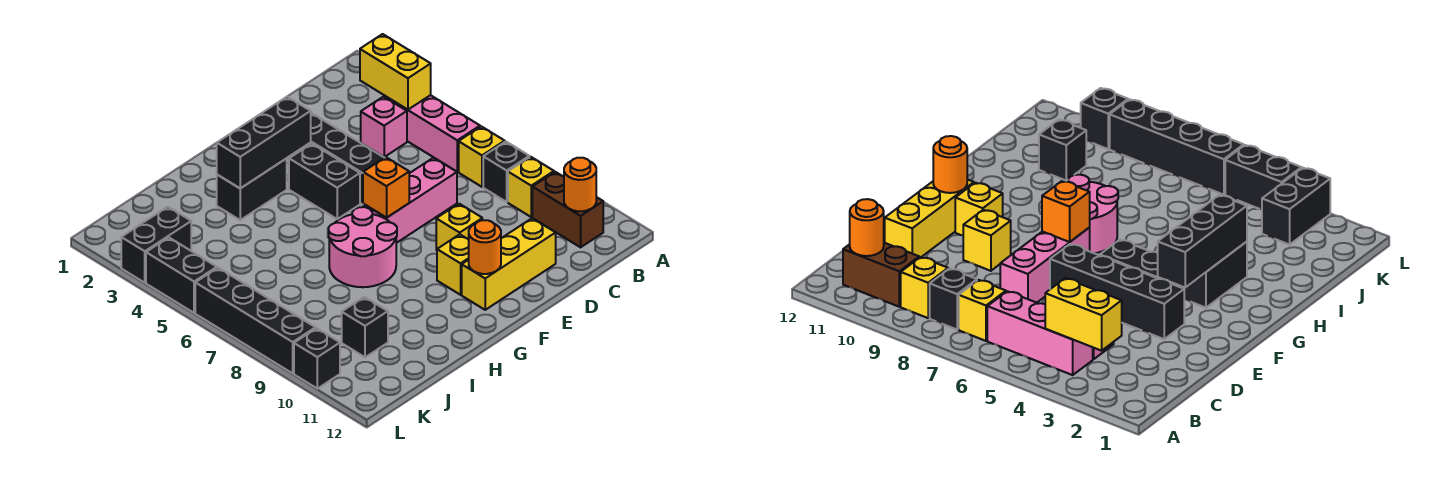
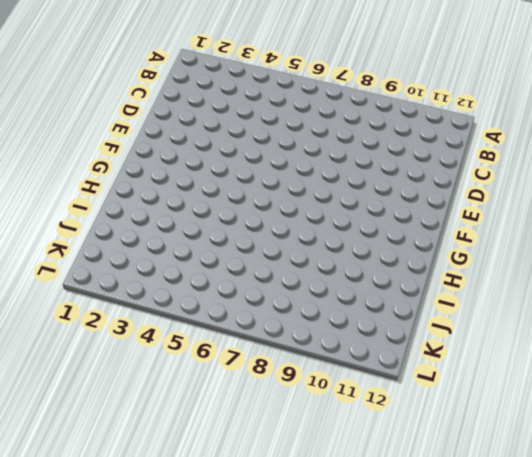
none -> pink brick B4:B6 level 1
none -> yellow brick B7 level 1
none -> black brick B8 level 1

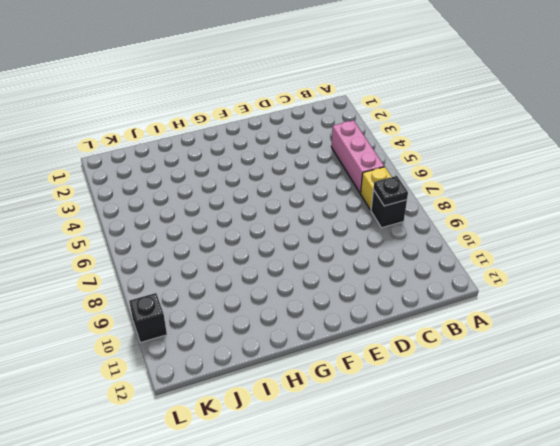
black plate B8 level 2 -> none
none -> yellow brick B9 level 1
none -> brown brick B10:B11 level 1
none -> pink brick C4 level 1

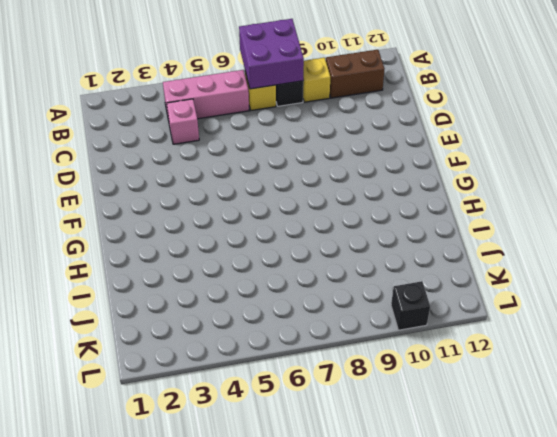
purple brick A7:B8 level 2 -> none
none -> pink brick D7:F7 level 1
none -> yellow brick D11:F11 level 1
none -> black brick E3:E6 level 1

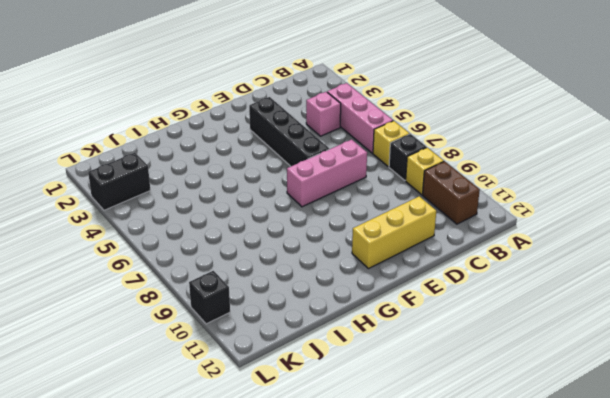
none -> yellow brick E9 level 1
none -> black brick F4:F5 level 1
none -> yellow brick F10 level 1

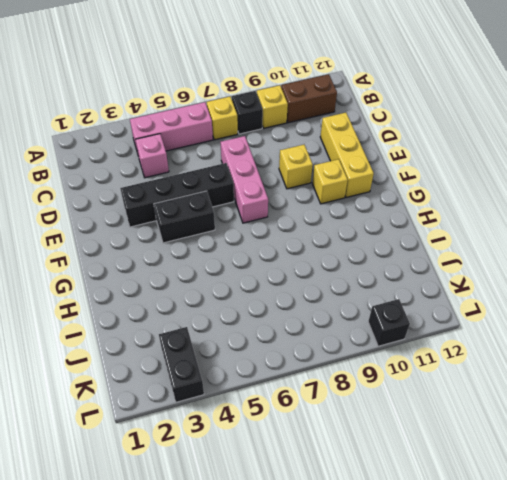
none -> black brick G3:H3 level 1
none -> pink round brick G7:H8 level 1
none -> black brick J10 level 1

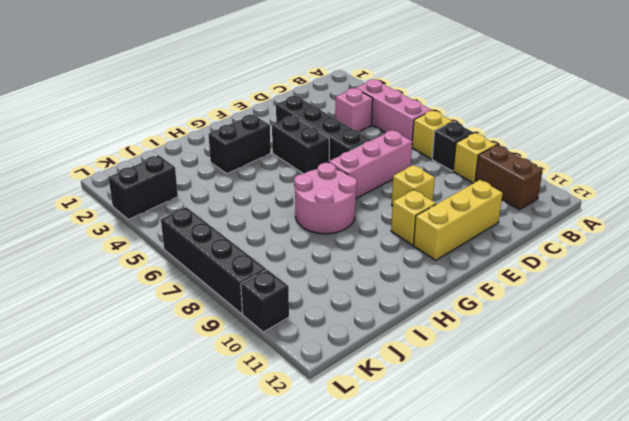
none -> black brick J10 level 1
none -> black brick L4:L5 level 1
none -> yellow brick B3:B4 level 2

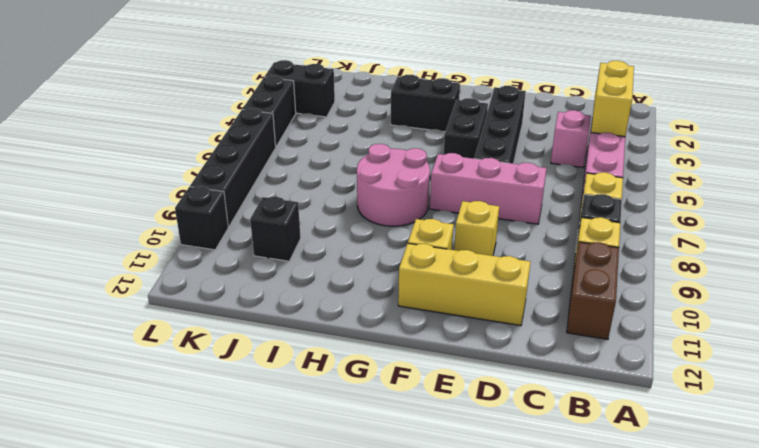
none -> orange round brick B11 level 2
none -> black brick F3:H3 level 2
none -> orange brick F7 level 2

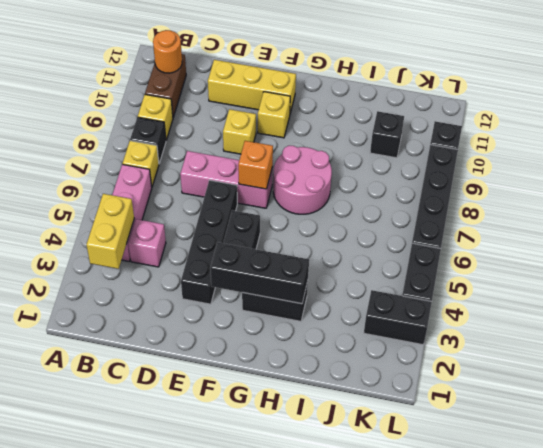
none -> orange round brick F11 level 2

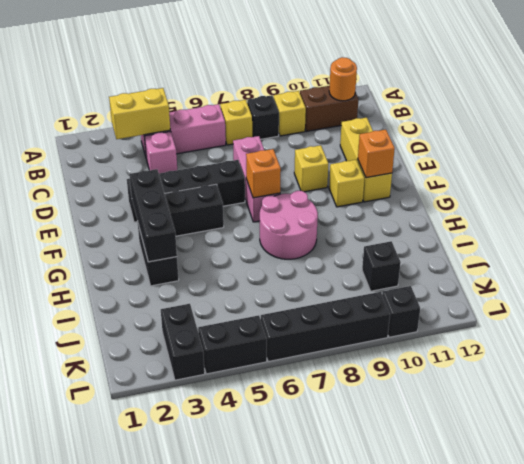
orange brick F11 level 2 -> orange round brick F11 level 2

